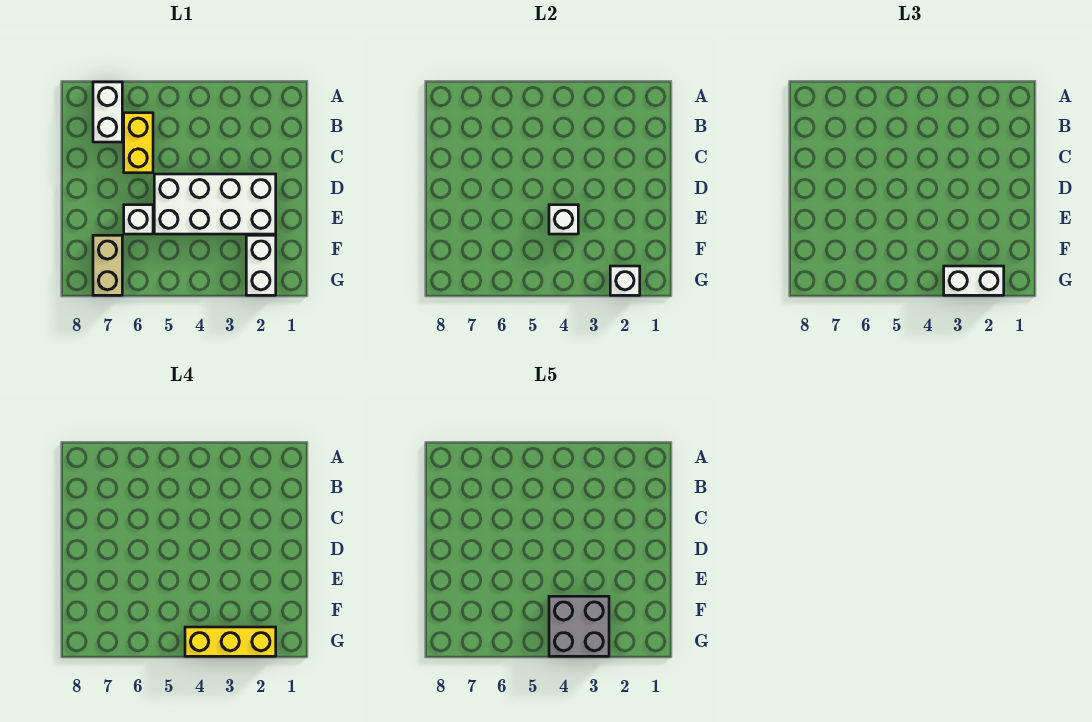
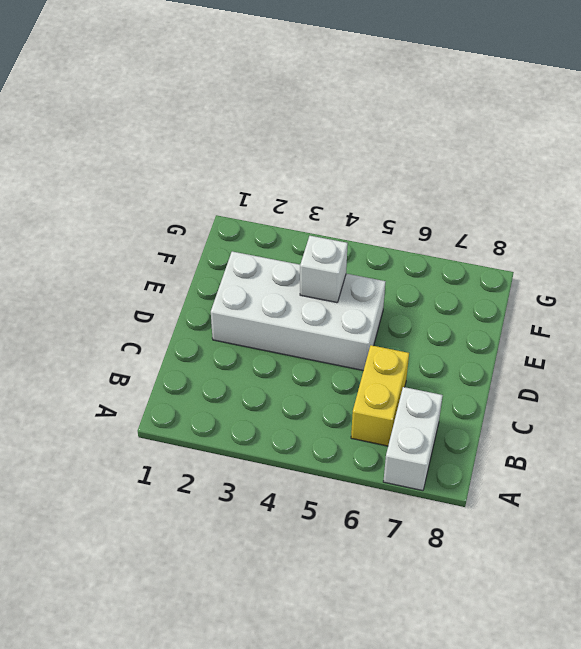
none -> white brick E6 level 1
none -> white brick F2:G2 level 1

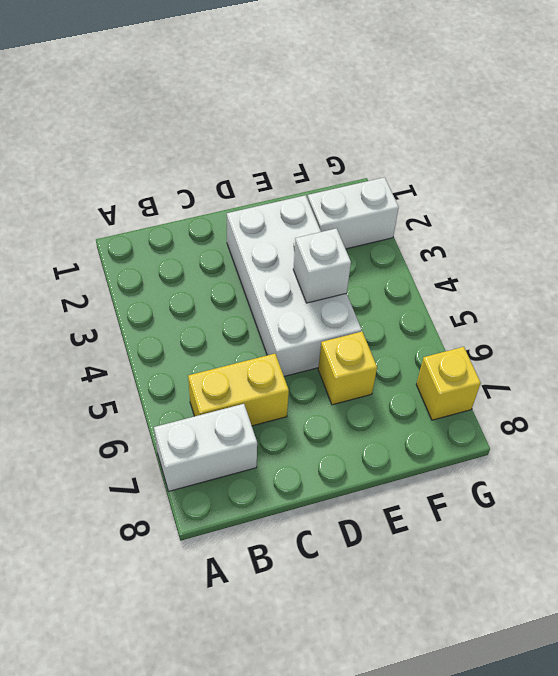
yellow brick E6 level 1 -> white brick E6 level 1
yellow brick G7 level 1 -> tan brick F7:G7 level 1
none -> white brick G2 level 2
none -> white brick G2:G3 level 3

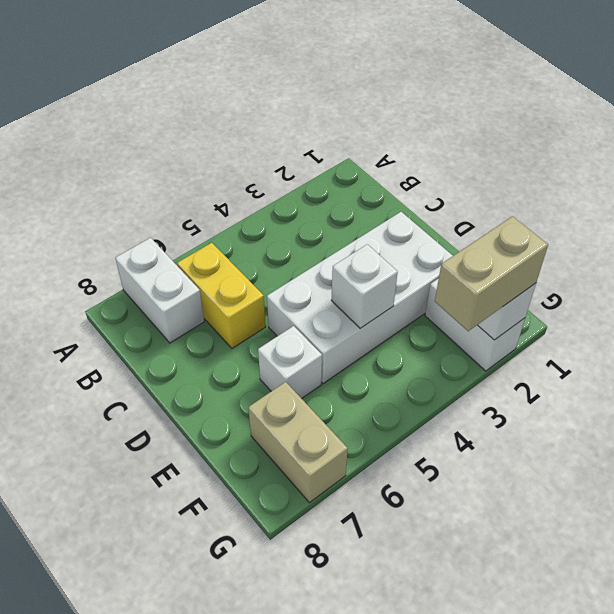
tan brick G2:G3 level 3 -> white brick G2:G3 level 3
none -> yellow brick G2:G4 level 4
none -> grey brick F3:G4 level 5

